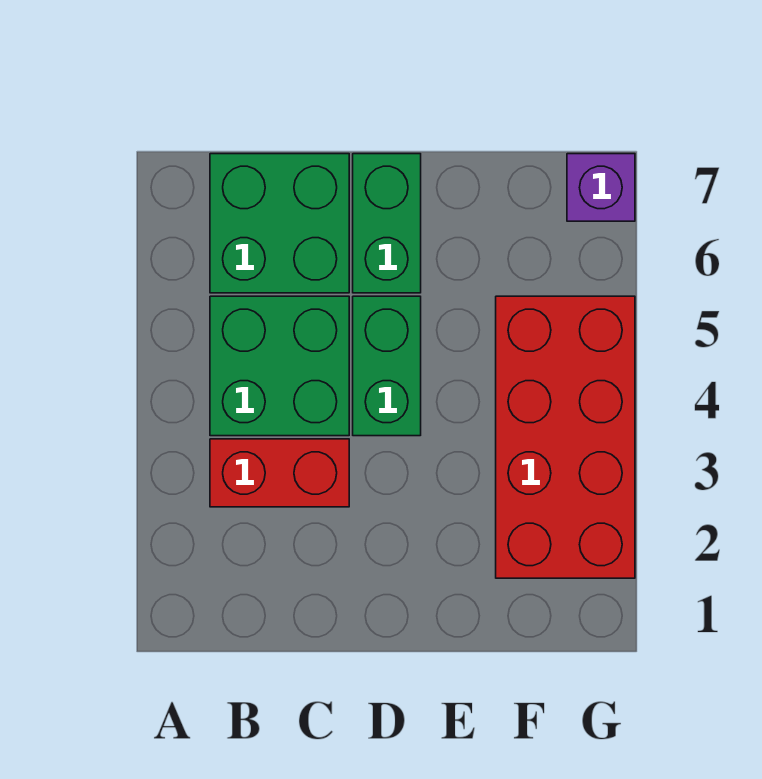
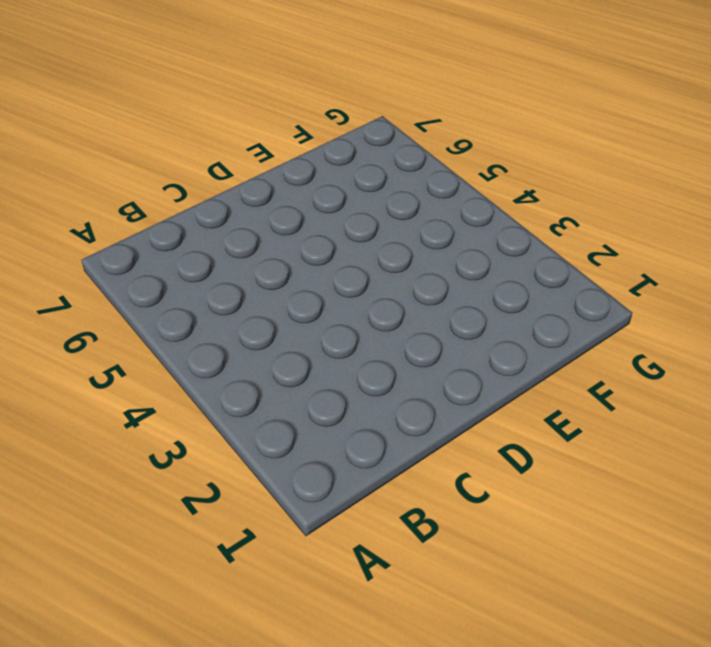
none -> red brick B3:C3 level 1
none -> green brick B4:C5 level 1

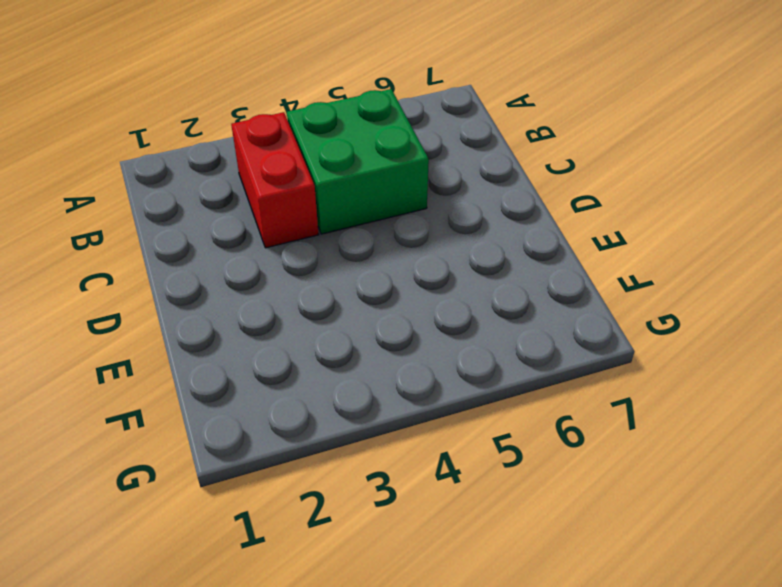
none -> green brick B6:C7 level 1
none -> green brick D4:D5 level 1

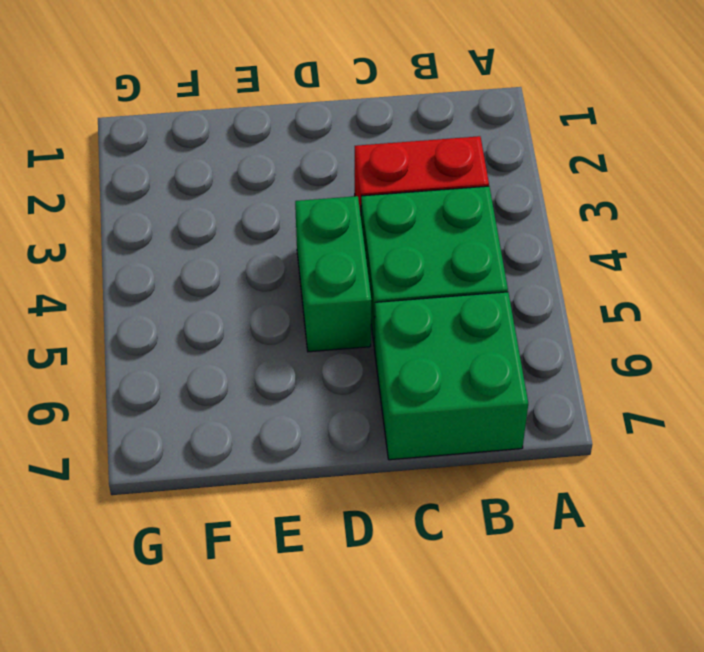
none -> green brick D6:D7 level 1
none -> red brick F2:G5 level 1

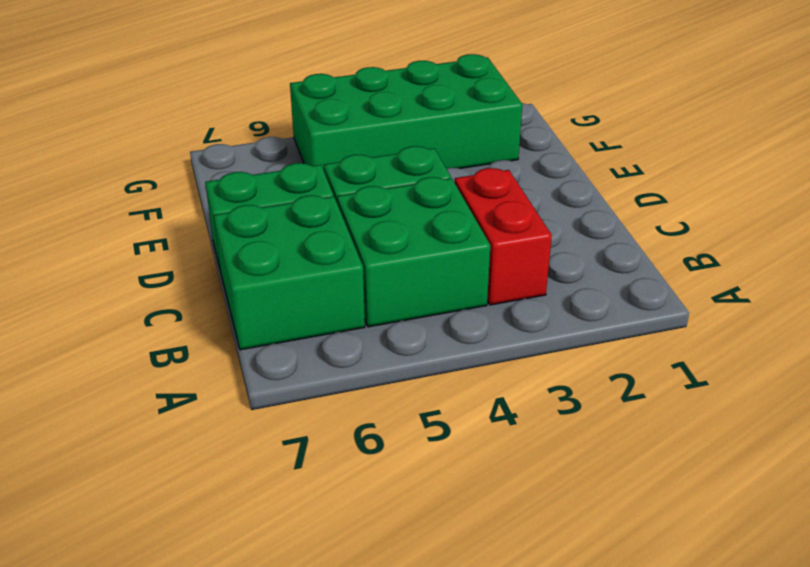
green brick F2:G5 level 1 -> red brick F2:G5 level 1
none -> purple brick G7 level 1

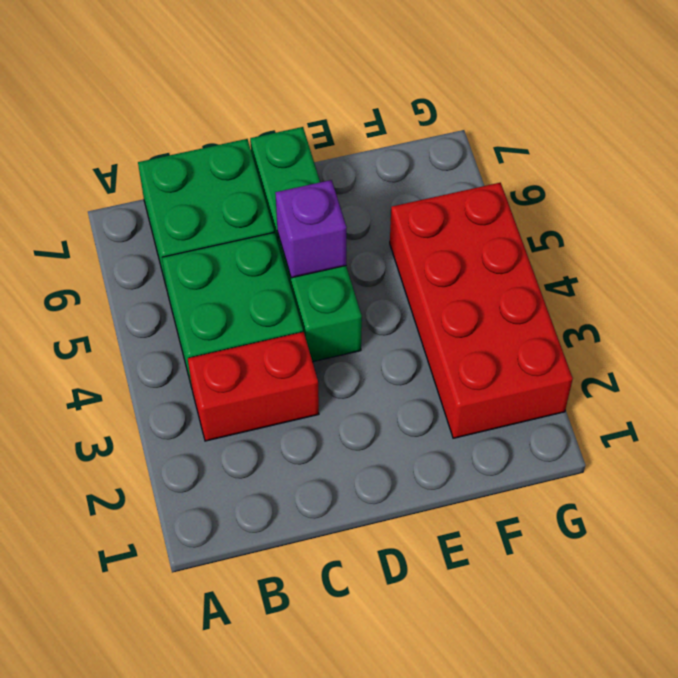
purple brick D5 level 2 -> purple brick G7 level 1

